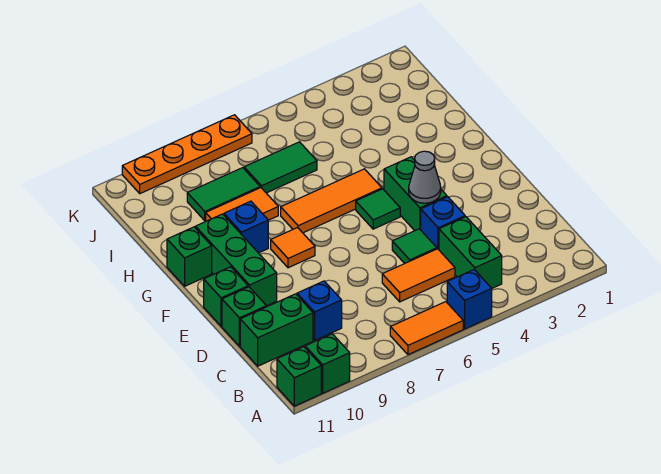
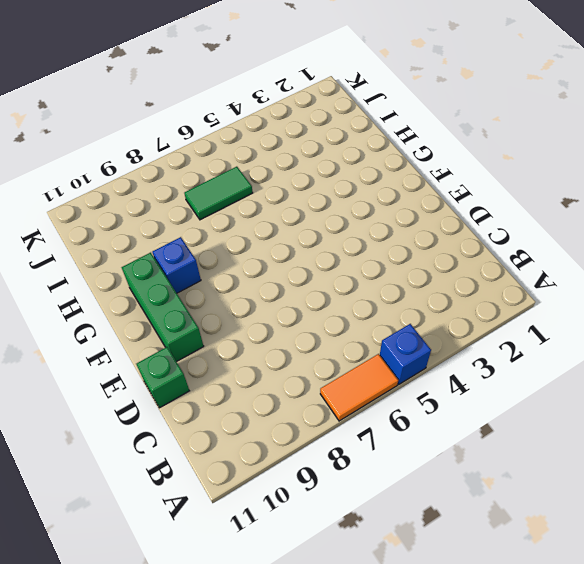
none -> green brick A10 level 1
none -> green brick A11 level 1
none -> green brick B4:C4 level 1

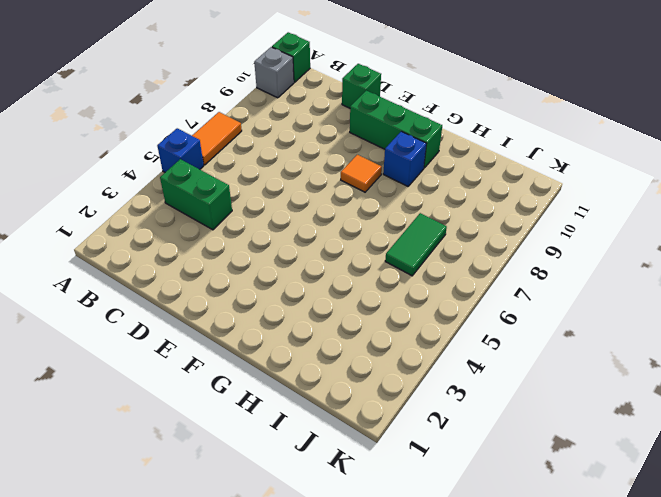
grey brick A10 level 1 -> green brick A10 level 1
none -> orange tile C5:C6 level 1
none -> blue brick C9 level 1
none -> green brick C10:C11 level 1

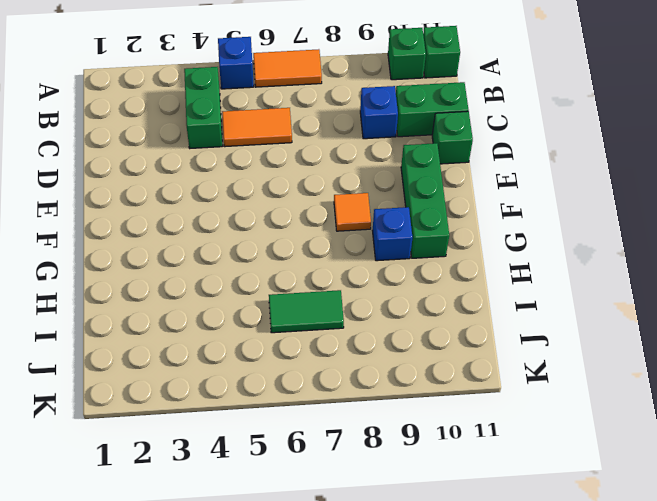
none -> blue brick D4 level 1
none -> green tile D5 level 1
none -> green brick E4:F4 level 1

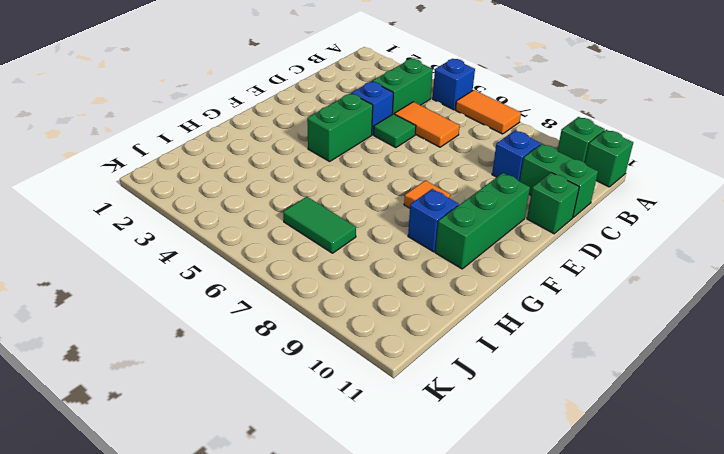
none -> green brick E11 level 1
none -> green tile F5 level 1
none -> orange tile G5:G7 level 1

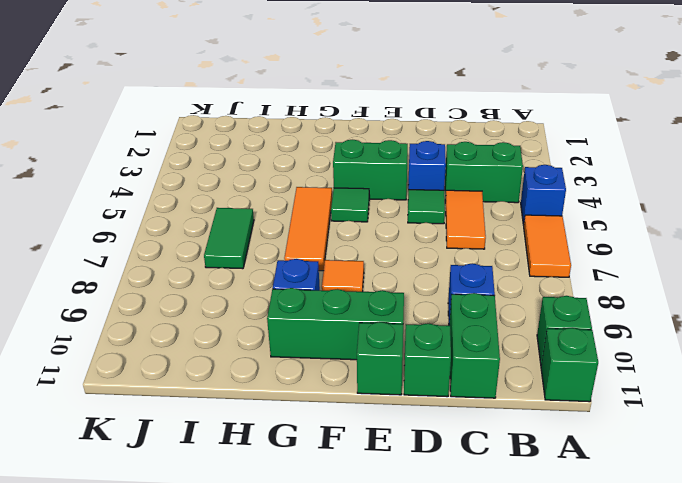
none -> green brick G11 level 1
none -> orange tile H8:H9 level 1
none -> green tile I8:I9 level 1

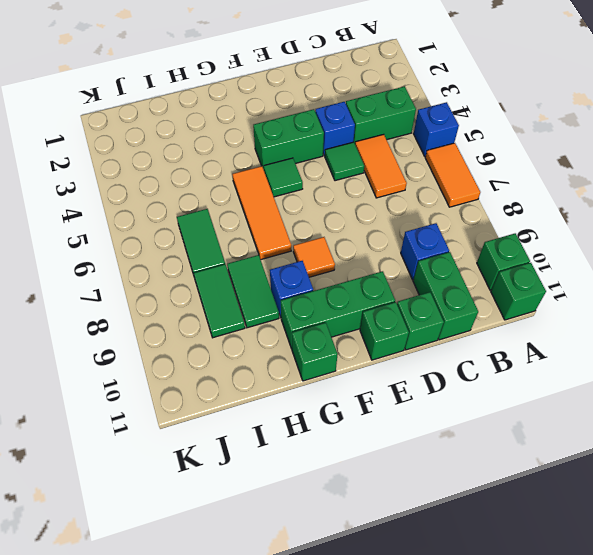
green tile H8:H9 level 1 -> orange tile H8:H9 level 1
none -> orange plate K7:K10 level 1
none -> grey cone E4 level 2

